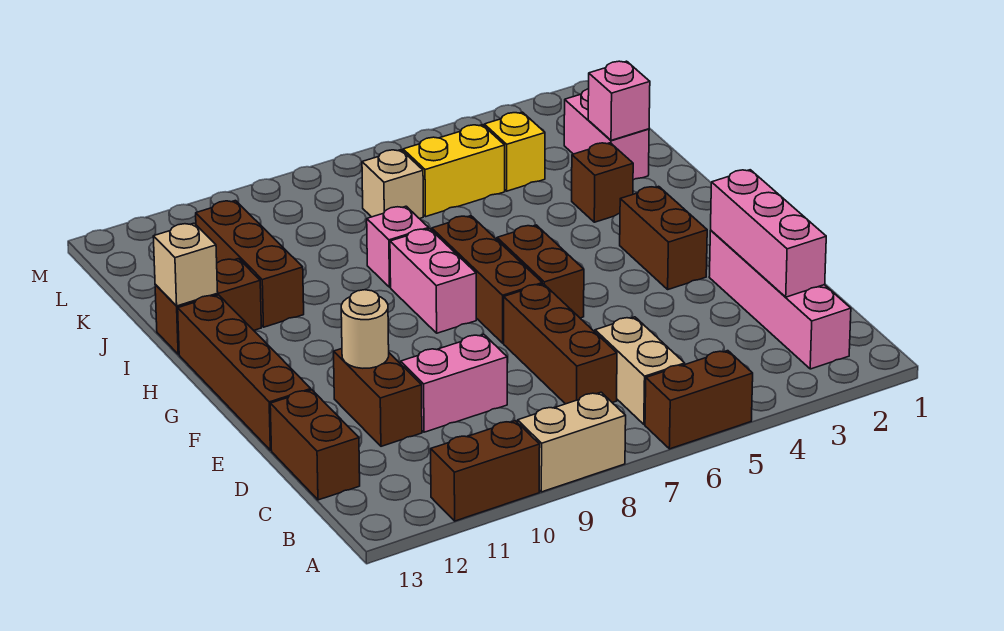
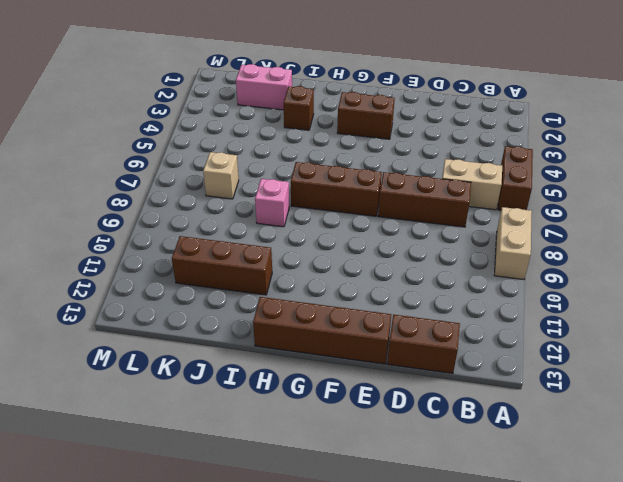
none -> brown brick A10:A11 level 1
none -> pink brick B2:E2 level 1
none -> pink brick D9:D10 level 1

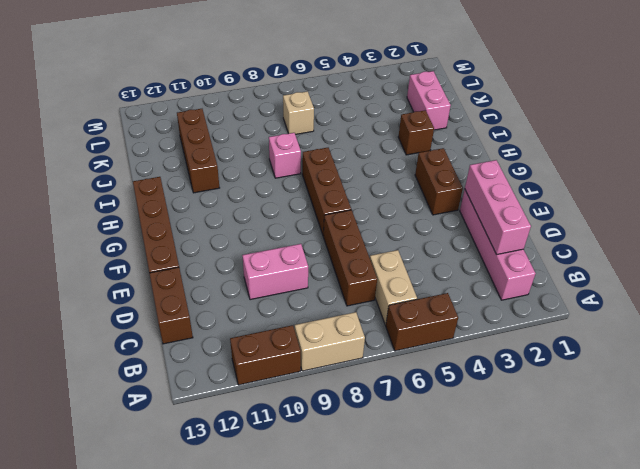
none -> brown brick D11:E11 level 1
none -> brown brick F6:G6 level 1
none -> pink brick G8:H8 level 1

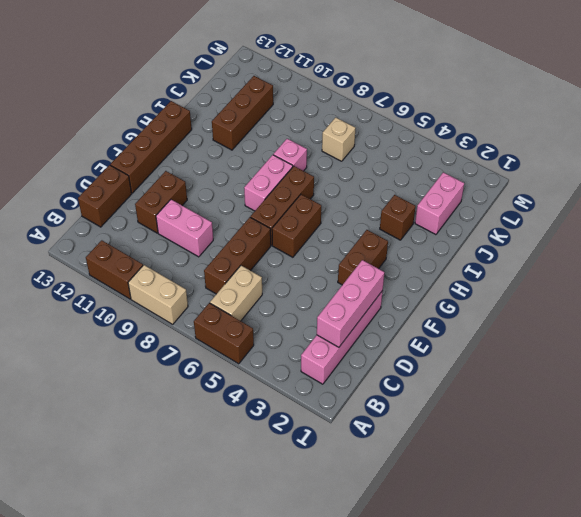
none -> brown brick I12:I13 level 1
none -> yellow brick K4 level 1
none -> yellow brick K5:K6 level 1

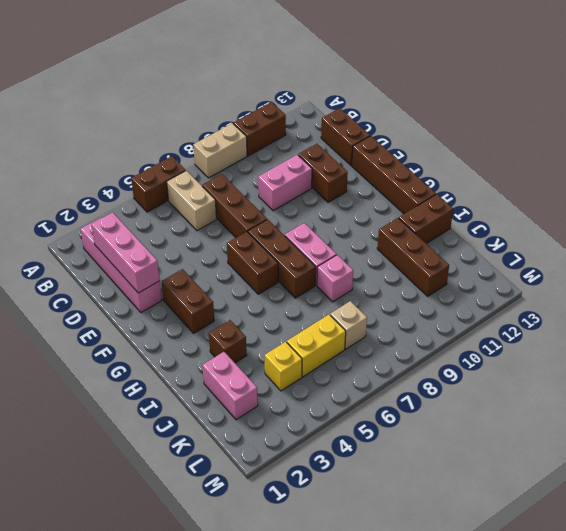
none -> tan round brick E11 level 2
none -> tan brick I13 level 2
none -> pink brick J2 level 2

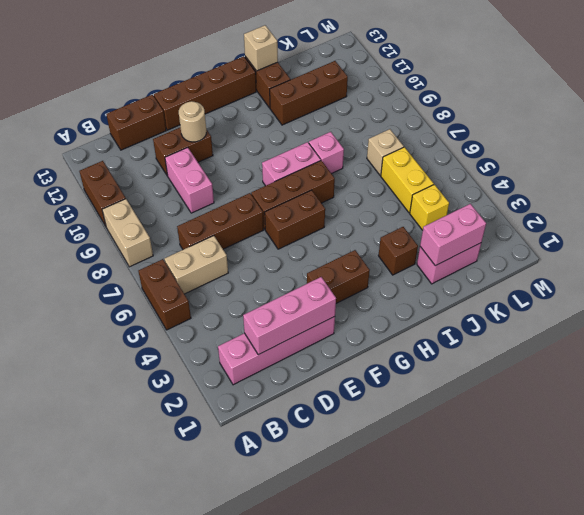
pink brick J2:K2 level 2 -> pink brick J2 level 2

